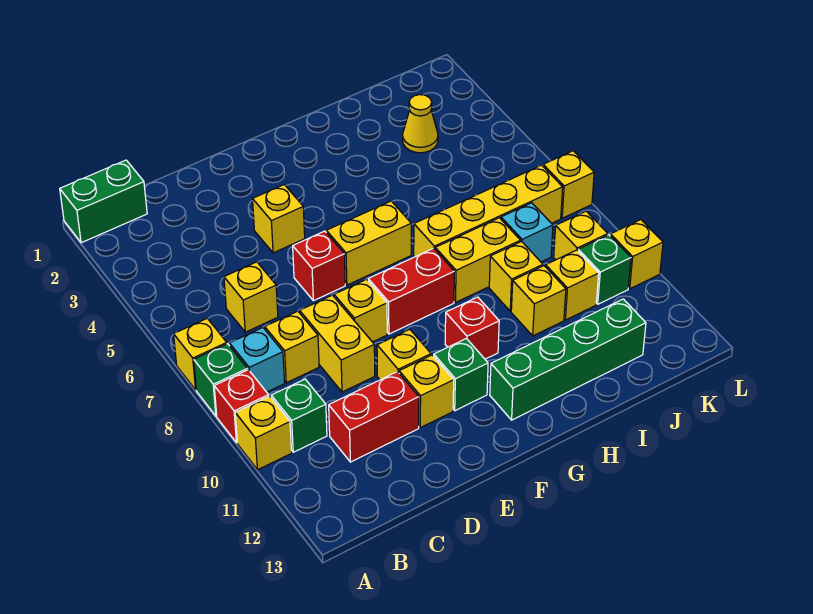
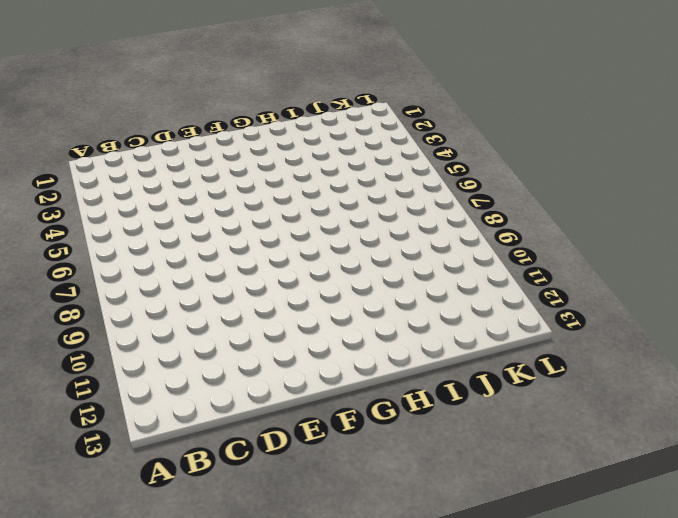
none -> green brick A1:B1 level 1
none -> yellow brick A7 level 1
none -> green brick A8 level 1
none -> red brick A9 level 1

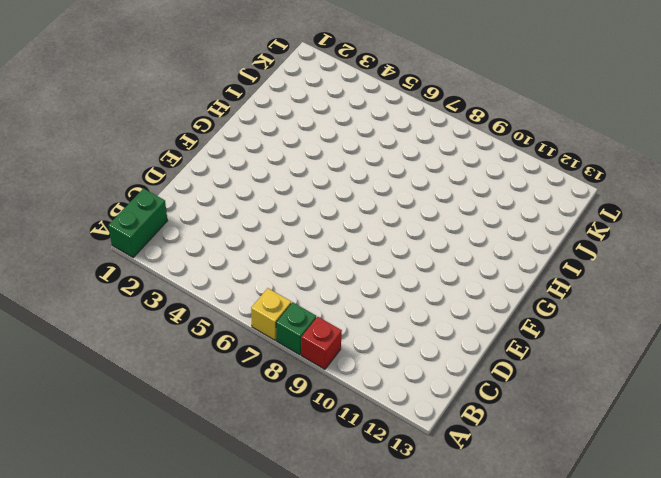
none -> yellow brick A10 level 1
none -> cyan brick B8 level 1
none -> green brick B10 level 1
none -> yellow brick C6 level 1

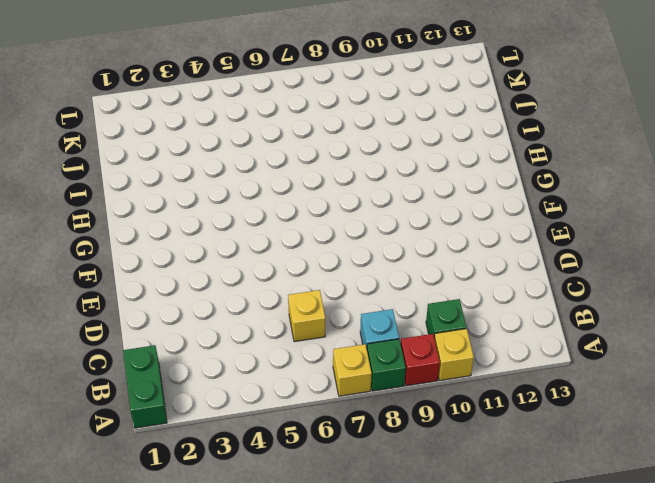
none -> yellow brick C8 level 1
none -> red brick C11:D11 level 1
none -> yellow brick D8:D9 level 1
none -> yellow brick E4 level 1

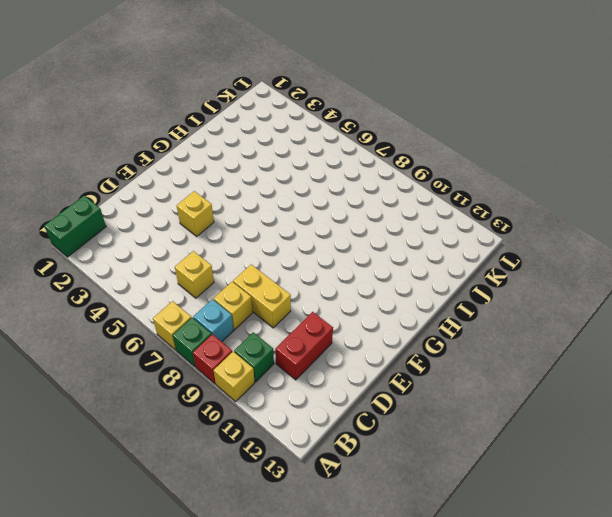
none -> red brick E6 level 1
none -> yellow brick E8 level 1
none -> yellow brick E10 level 1
none -> yellow brick E11 level 1

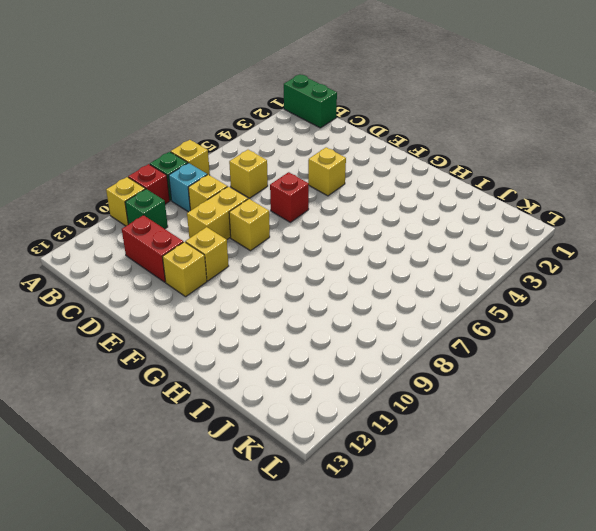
none -> yellow brick F6:G6 level 1
none -> red brick F8:G8 level 1
none -> green brick F11 level 1
none -> red brick G10 level 1

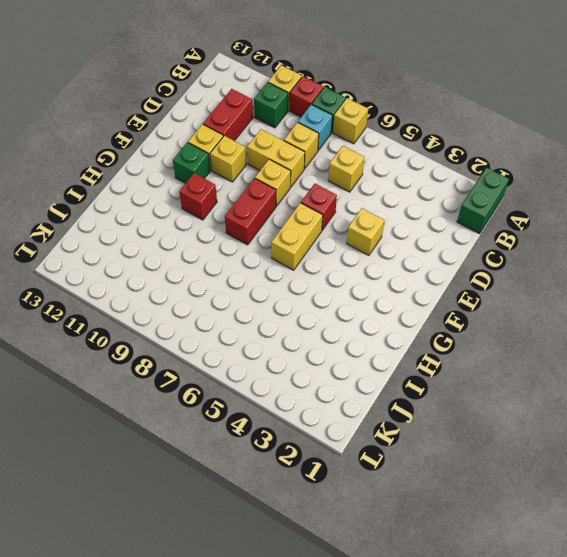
none -> green brick G12:J12 level 1
none -> yellow brick H7:K7 level 1
none -> yellow brick H8:I8 level 1
none -> yellow brick I9 level 1

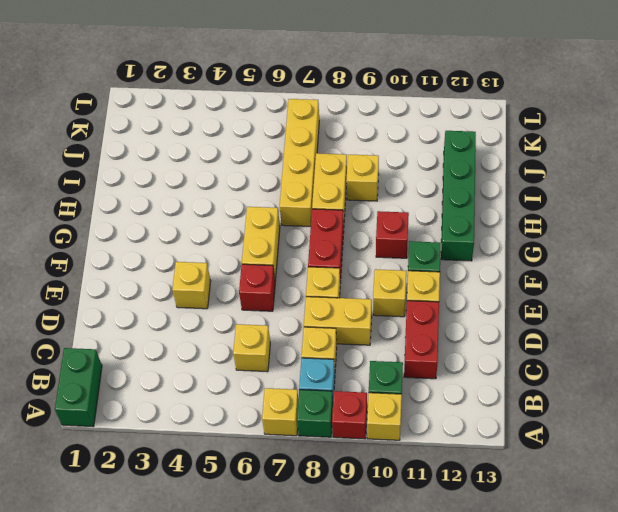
none -> yellow brick I10 level 1
none -> yellow cone J3 level 1
none -> cyan brick J8 level 1
none -> yellow brick J10 level 1

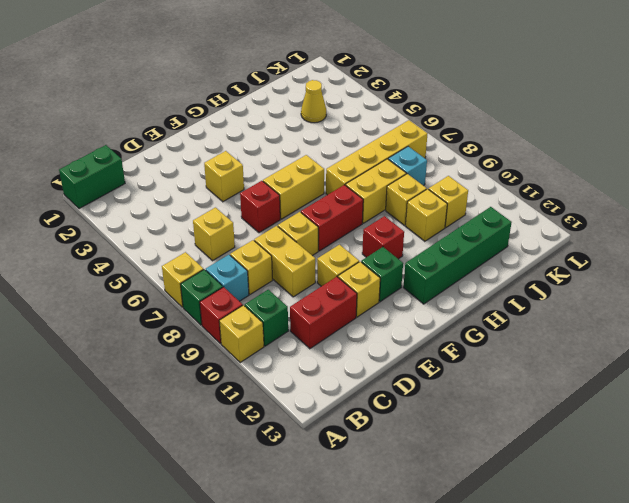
none -> yellow brick K9 level 1
none -> green brick K10 level 1
none -> yellow brick L7 level 1
none -> yellow brick L10 level 1

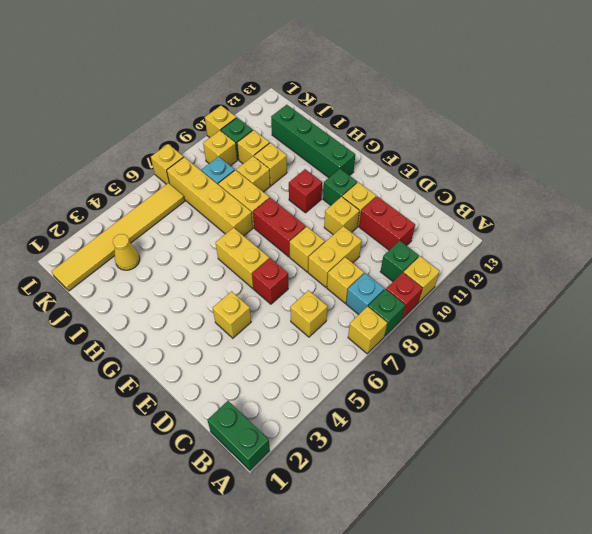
yellow tile K1:K6 level 1 -> none

